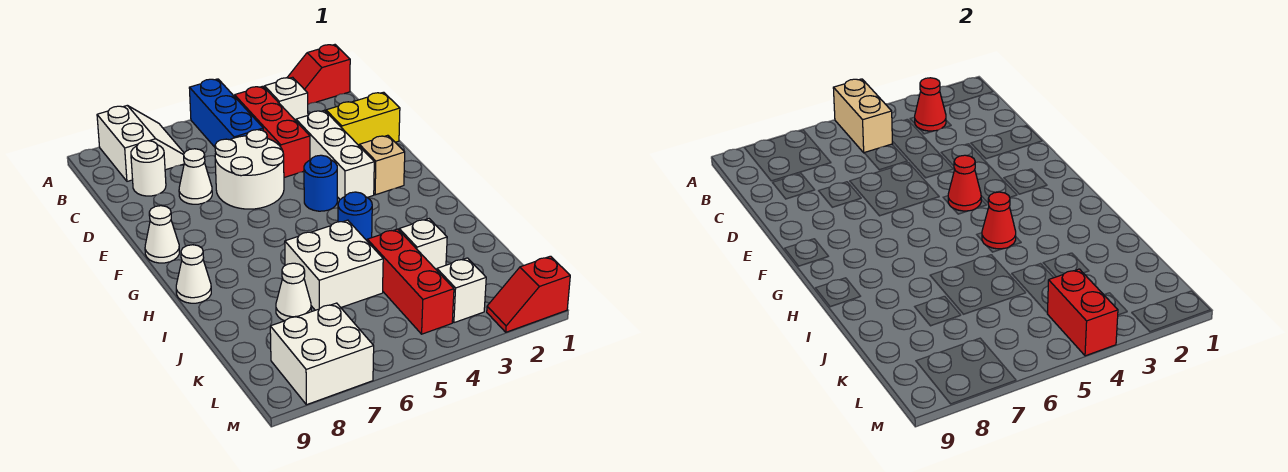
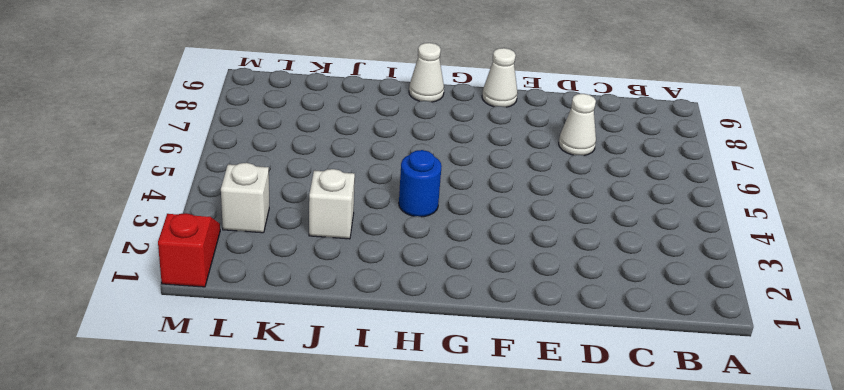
none -> red slope A1:A2 level 1 top 1
none -> blue brick A5:C5 level 1
none -> white slope A7:B8 level 1 top 8

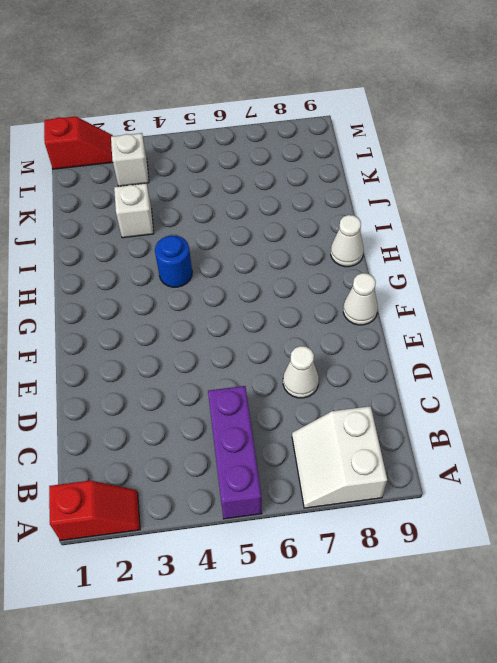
purple brick A5:C5 level 1 -> blue brick A5:C5 level 1
none -> white brick B3 level 1
none -> red brick B4:D4 level 1
none -> white round brick C8 level 1

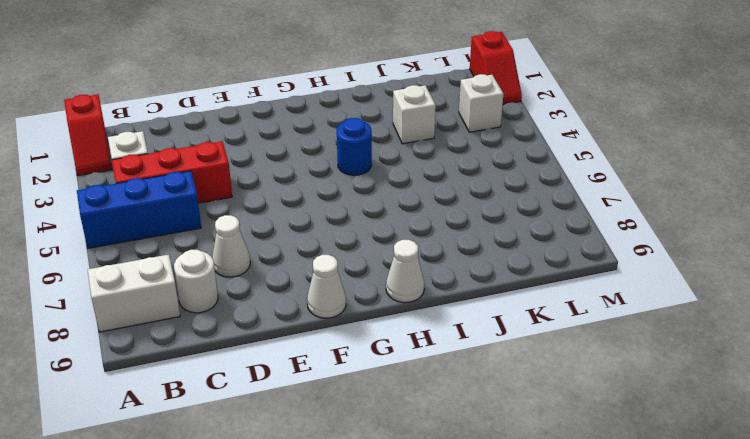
none -> yellow brick D1:D2 level 1
none -> white brick D3:F3 level 1
none -> white round brick D5:E6 level 1

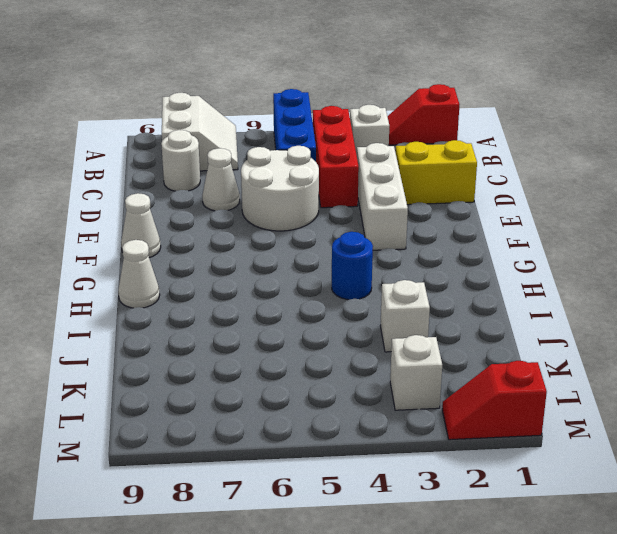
none -> tan brick F2 level 1
none -> blue round brick F4 level 1
none -> white brick I5:J6 level 1

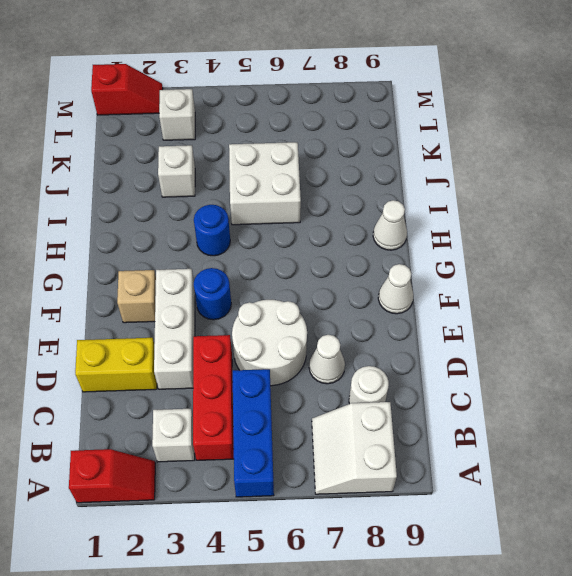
none -> red brick J4:L4 level 1
none -> white cone J7 level 1
none -> white brick L7:M8 level 1

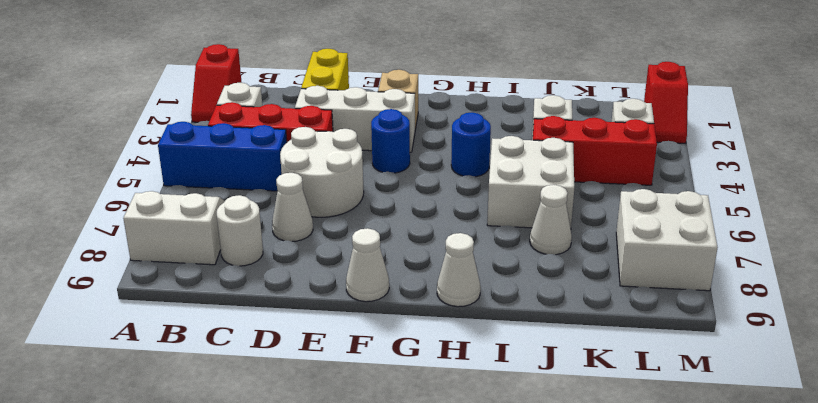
none -> tan brick A5:B5 level 2
none -> red cone B3 level 2
none -> red cone F4 level 2

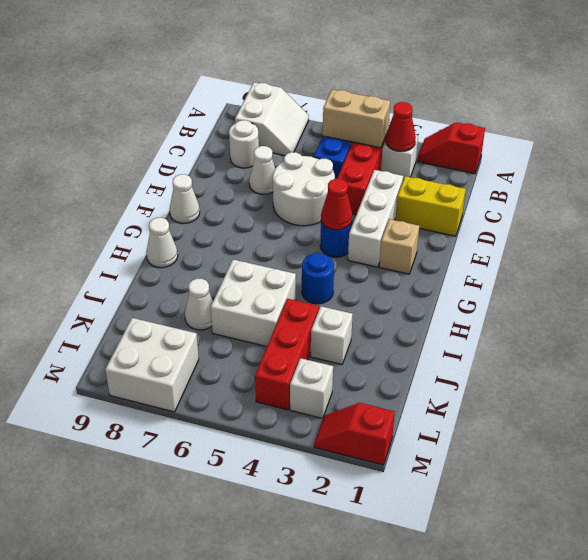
tan brick B4:B5 level 2 -> tan brick A5:B5 level 2
none -> red cone H4 level 2
none -> red brick L4:M4 level 2

